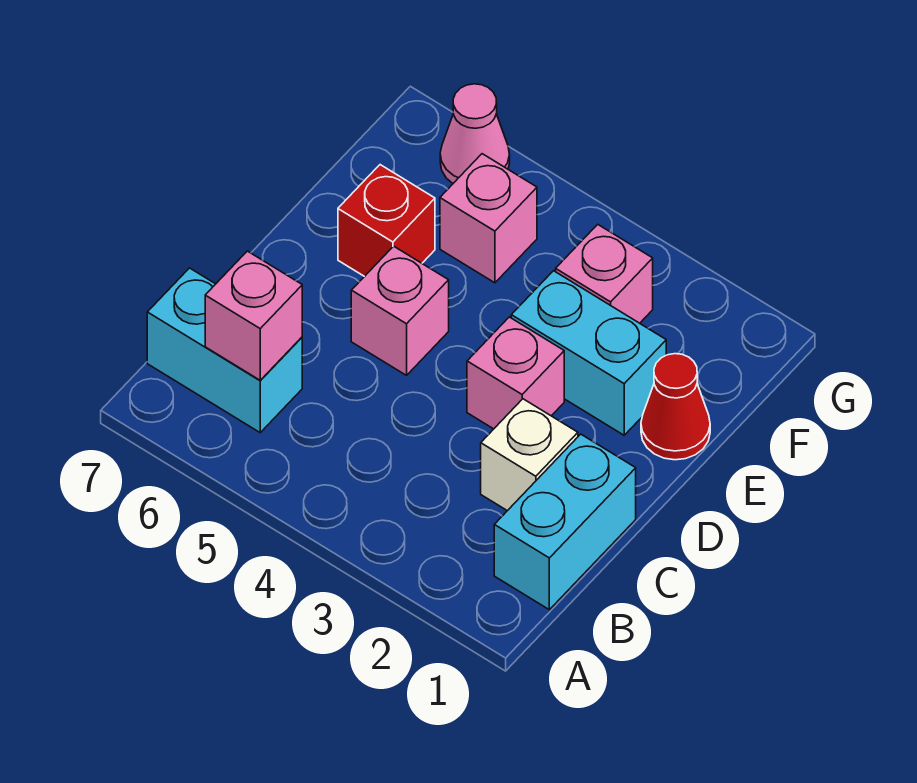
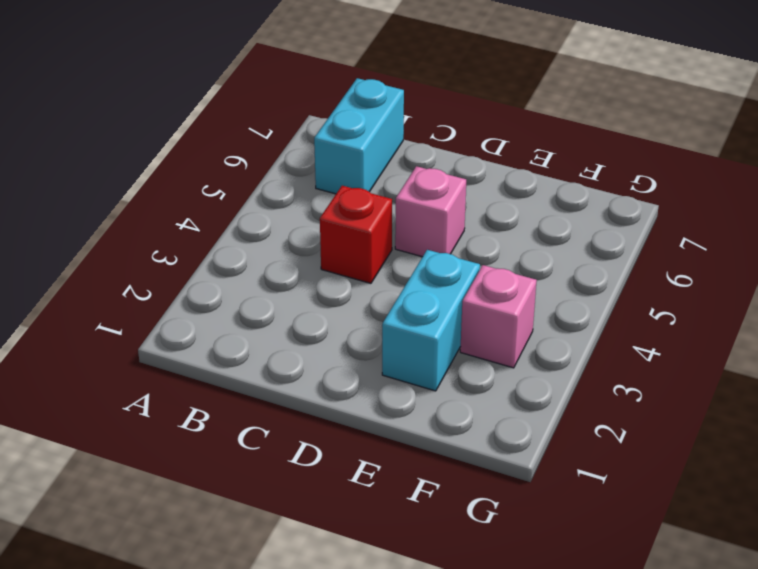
red brick C4 level 1 -> red brick E6 level 1
none -> cyan brick B1:C1 level 1
none -> white brick C2 level 1
none -> pink brick D3 level 1

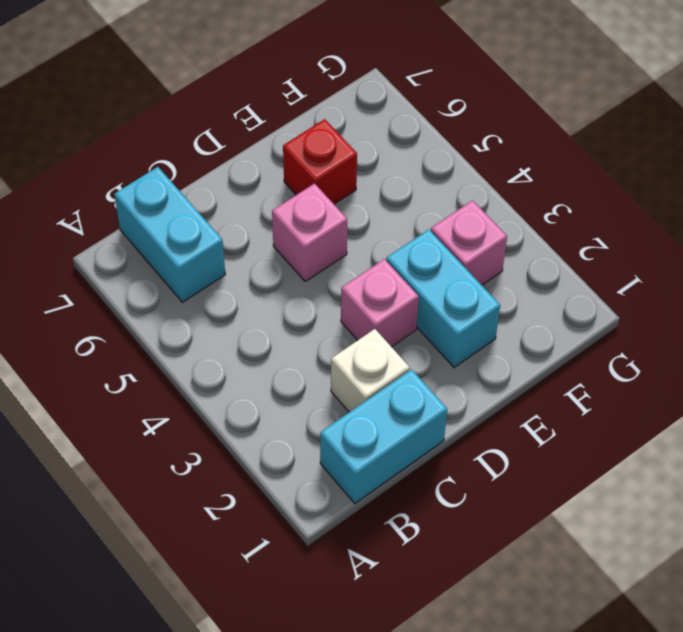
none -> red cone E1 level 1
none -> pink brick F5 level 1
none -> pink cone G6 level 1

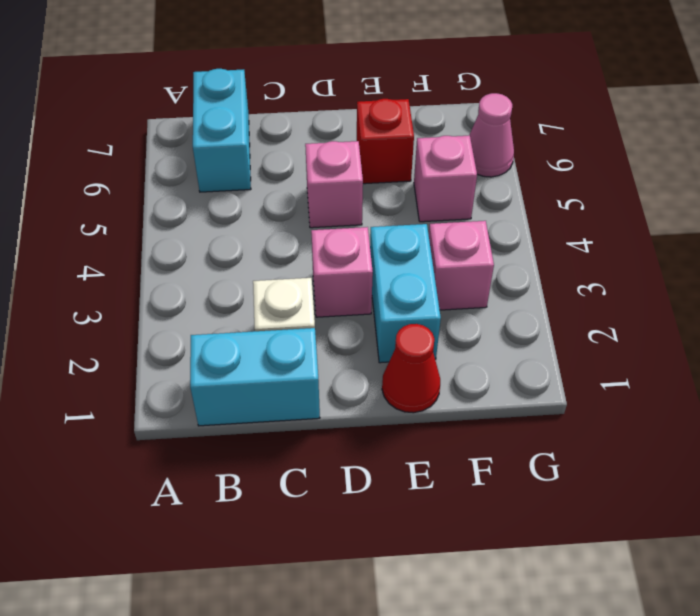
none -> pink brick B6 level 2

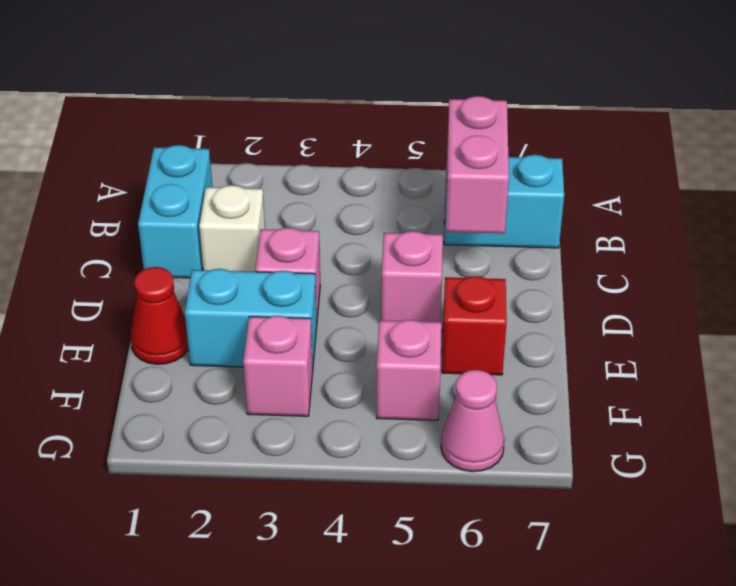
pink brick B6:C6 level 2 -> pink brick B6 level 2

